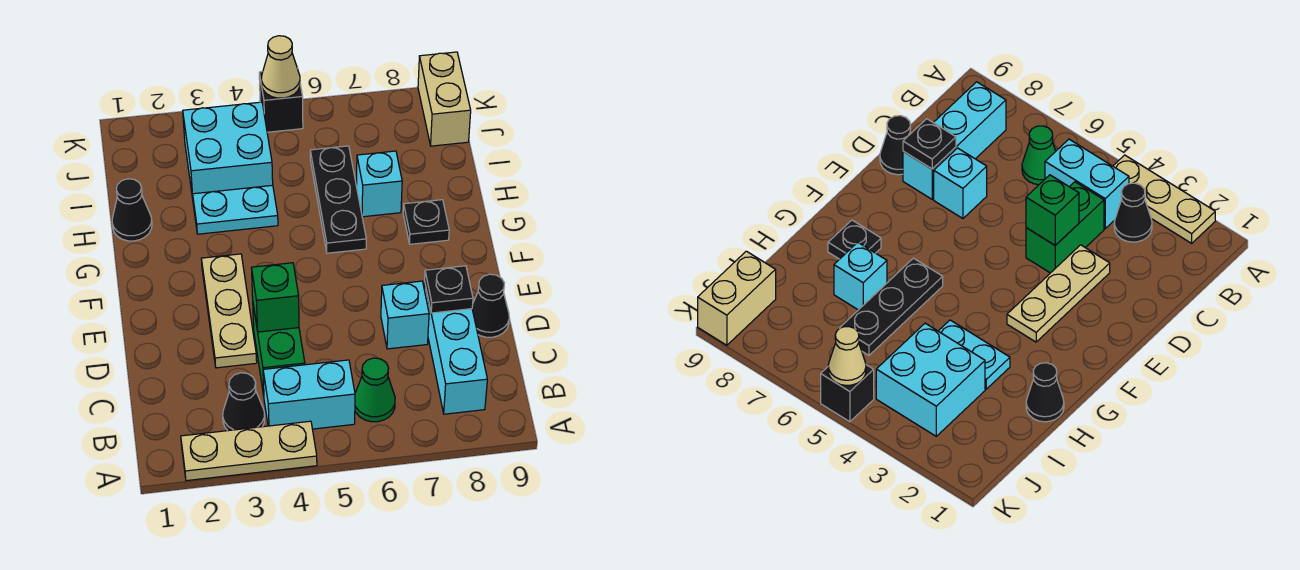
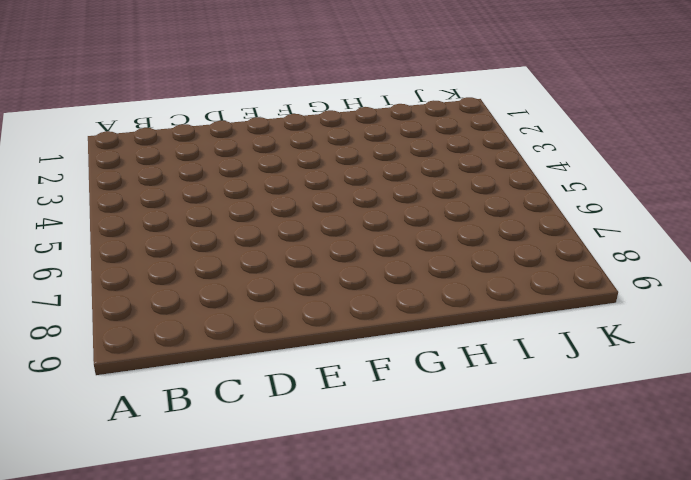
none -> tan plate A2:A4 level 1
none -> black cone B3 level 1
none -> cyan brick B4:B5 level 1

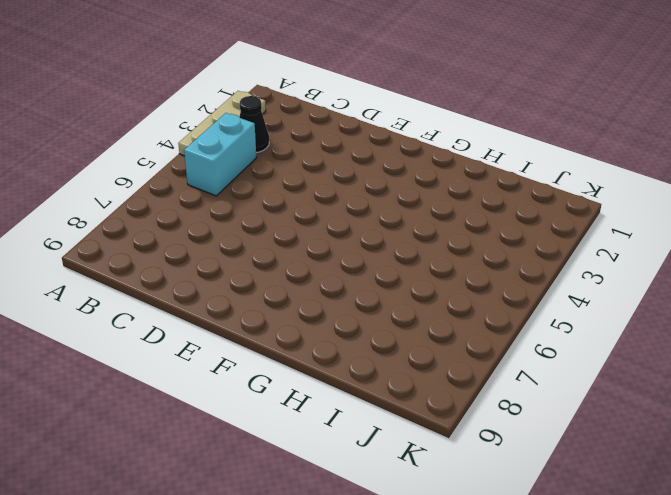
none -> green cone B6 level 1
none -> cyan brick B8:D8 level 1
none -> green brick C4:D4 level 1

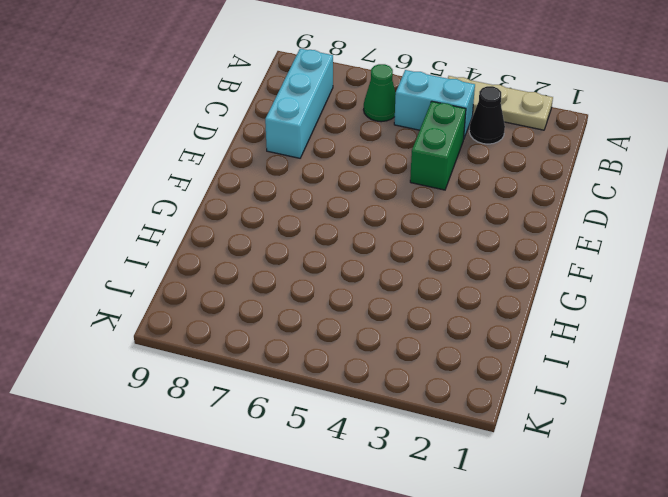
none -> tan plate D3:F3 level 1
none -> cyan brick D7 level 1
none -> black cone D9 level 1

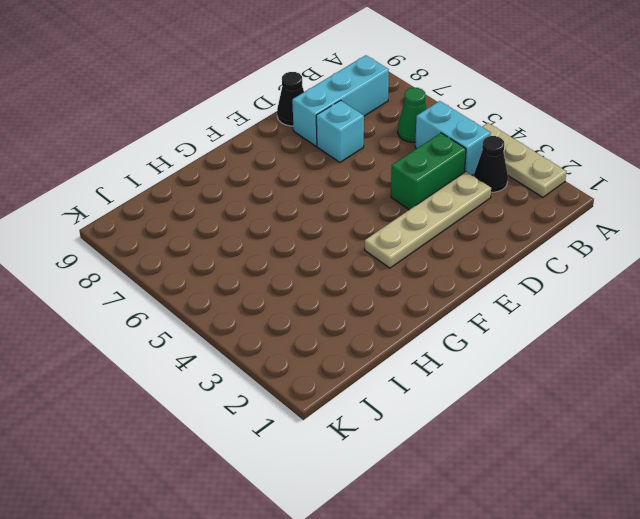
tan plate C3:F3 level 1 -> tan plate D3:F3 level 1
none -> black plate G6:I6 level 1
none -> black plate G8 level 1
none -> black cone H1 level 1

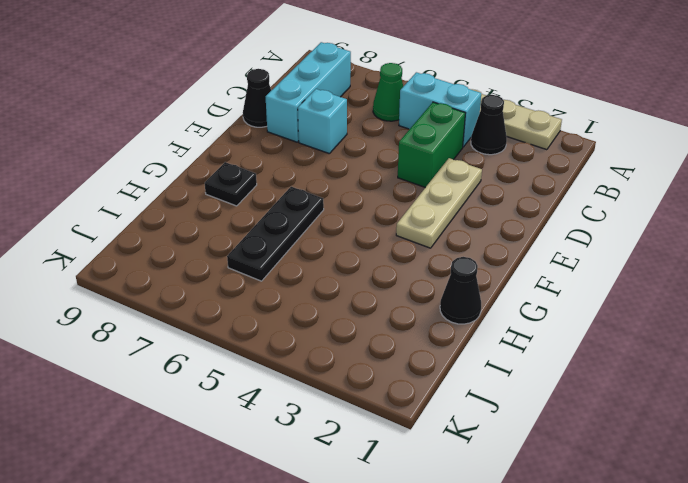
none -> cyan plate H3:H4 level 1
none -> cyan brick H7 level 1
none -> cyan brick I3:J4 level 1

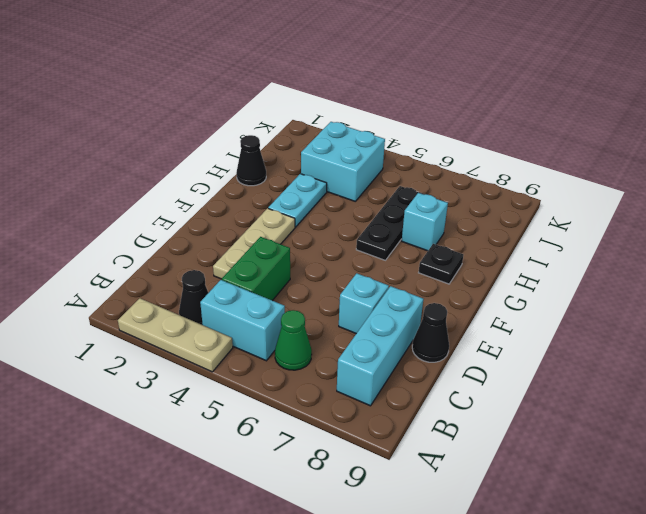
cyan plate G3:H3 level 1 -> cyan plate H3:H4 level 1
none -> tan brick J9:K9 level 1
none -> black brick K5 level 1
none -> green brick D4 level 2

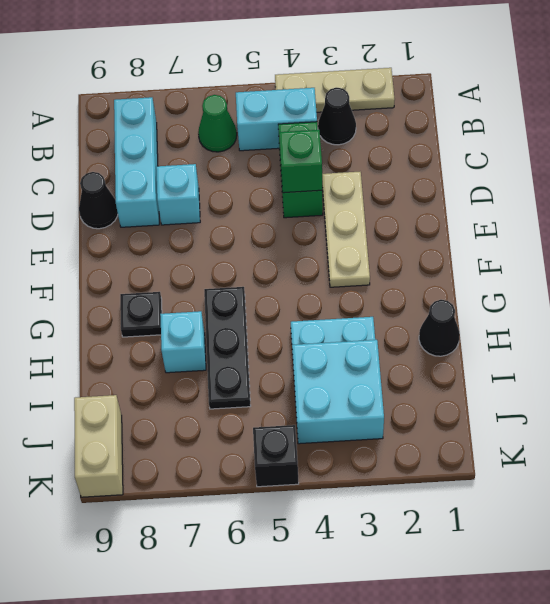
none -> black plate D8 level 2
none -> tan cone K5 level 2

